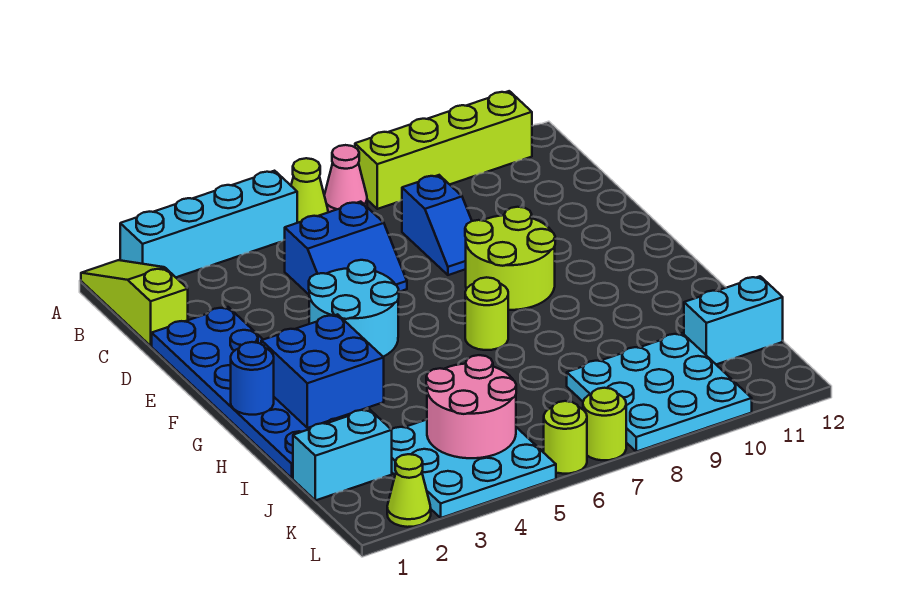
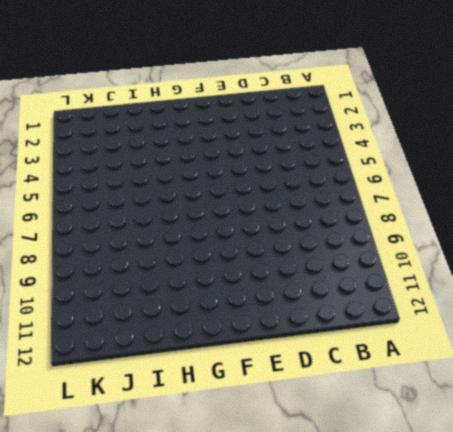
none -> lime slope A1:C1 level 1 top C
none -> cyan brick A2:A5 level 1
none -> lime cone A6 level 1

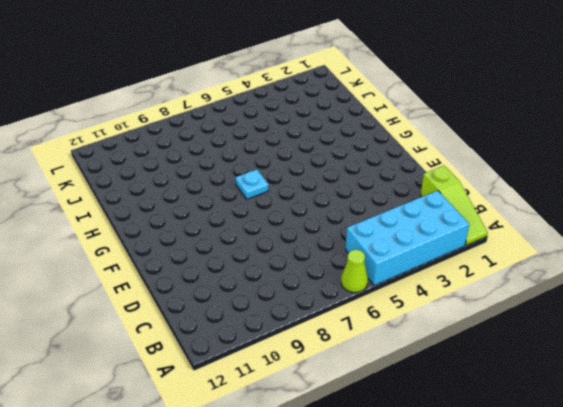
cyan brick A2:B5 level 1 -> cyan brick A2:A5 level 1
cyan plate G7 level 1 -> lime round brick G7 level 1
none -> pink cone A7 level 1
none -> lime brick A8:A11 level 1
none -> blue slope C5:D6 level 1 top C

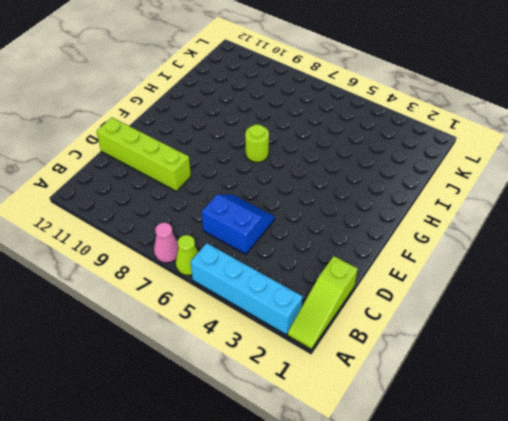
lime brick D9:D12 level 1 -> lime brick A8:A11 level 1
none -> blue slope C8:D8 level 1 top C
none -> blue plate D1:I2 level 1
none -> cyan round brick E4:F5 level 1

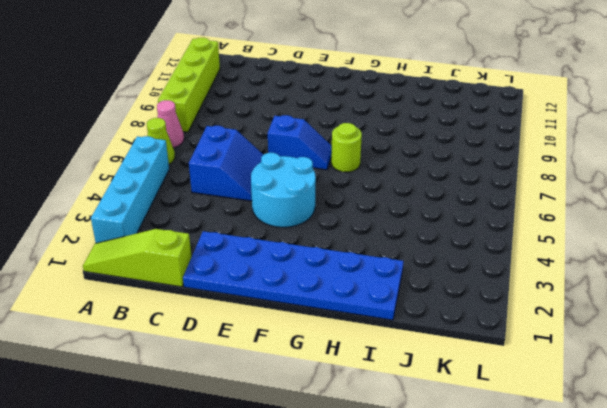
blue slope E7:F7 level 1 top E -> blue slope C8:D8 level 1 top C
none -> lime round brick E8:F9 level 1
none -> cyan brick J1:J2 level 1
none -> cyan plate J3:L5 level 1

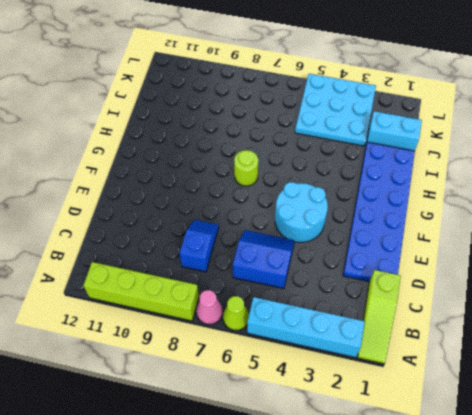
none -> lime round brick E8:F9 level 1
none -> cyan plate J8:L10 level 1
none -> cyan brick J11:J12 level 1

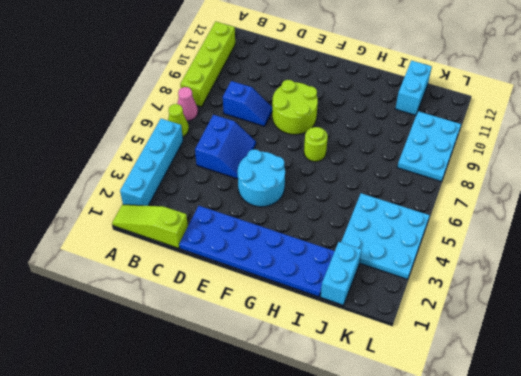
cyan plate K8:L10 level 1 -> cyan plate J8:L10 level 1
none -> lime cone L2 level 1
none -> lime round brick L6 level 1
none -> lime round brick L7 level 1

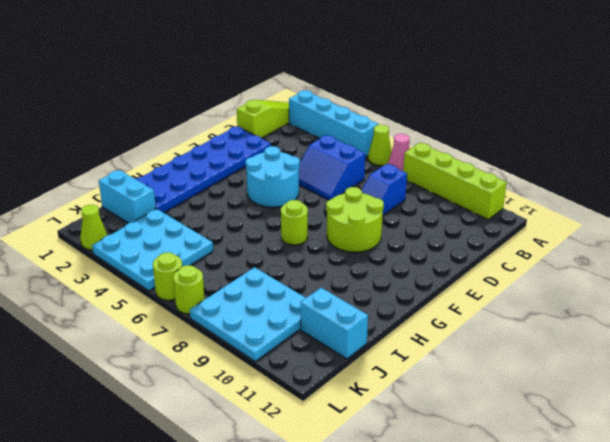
none -> blue round brick G1 level 2
none -> blue brick G2:H3 level 2
none -> pink round brick J4:K5 level 2

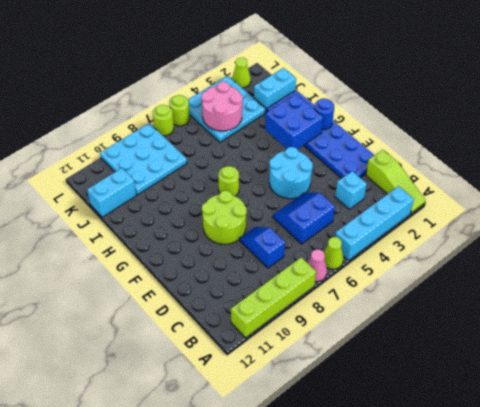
cyan brick C3 level 1 -> none

